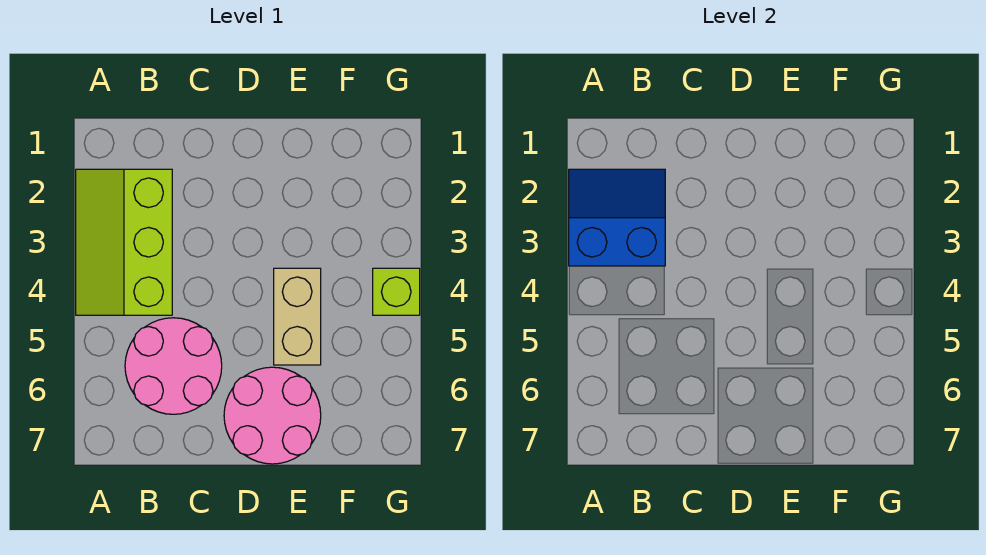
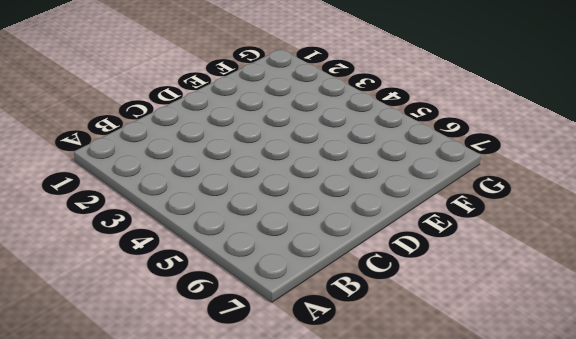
none -> lime slope A2:B4 level 1 top B
none -> pink round brick B5:C6 level 1

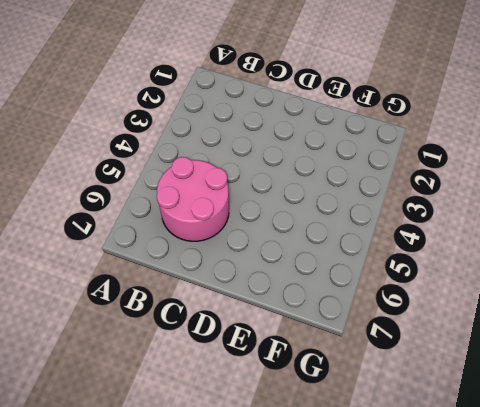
none -> lime slope A2:B4 level 1 top B
none -> pink round brick D6:E7 level 1

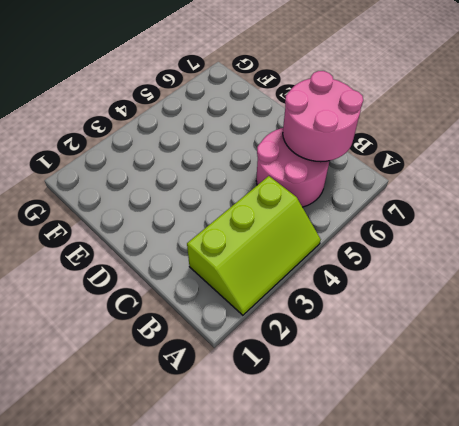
pink round brick B6:C7 level 2 -> pink round brick D6:E7 level 1
none -> tan brick E4:E5 level 1
none -> lime brick G4 level 1

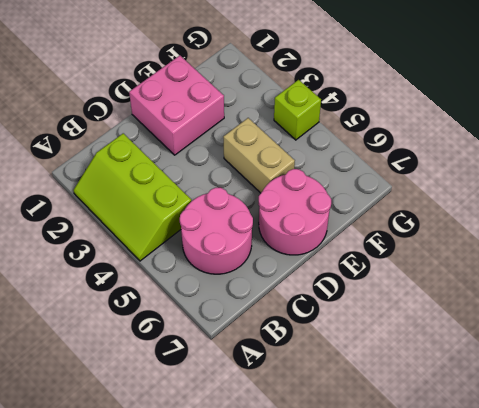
pink brick D1:E2 level 1 -> none
none -> blue slope A2:B3 level 2 top 3

